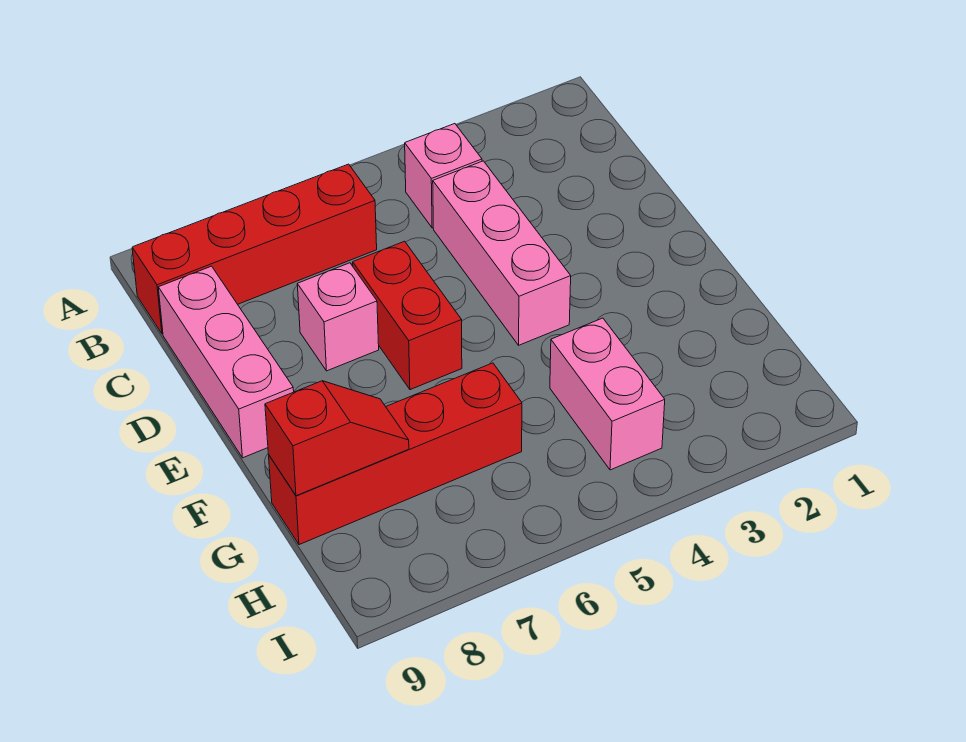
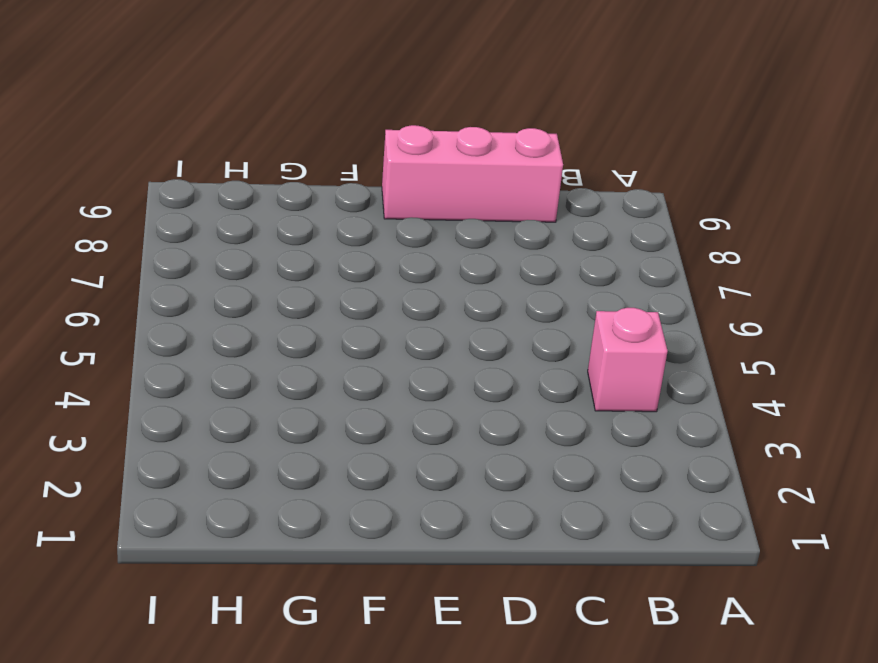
none -> red brick B6:B9 level 1
none -> pink brick C4:E4 level 1

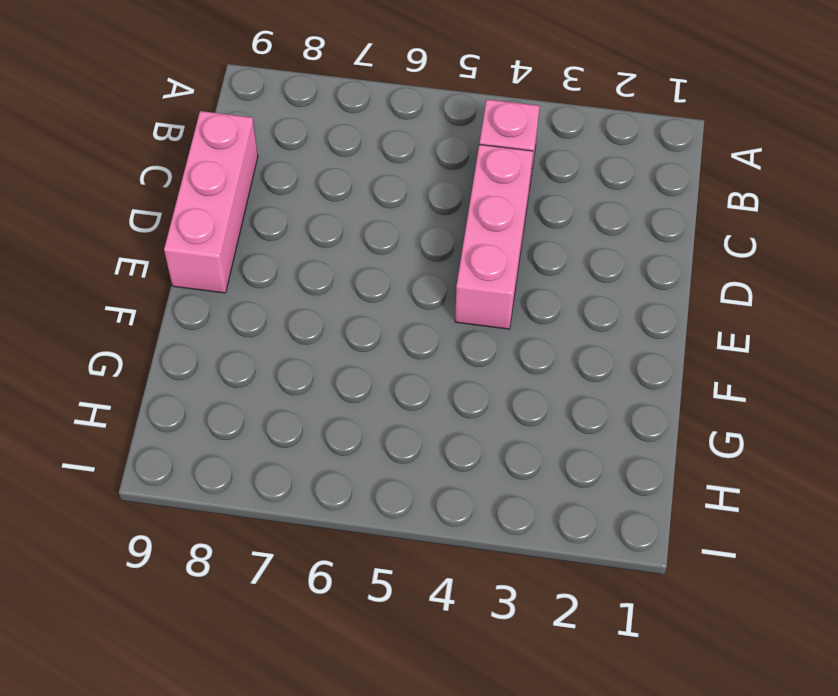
none -> red brick B6:B9 level 1
none -> red brick D6:E6 level 1

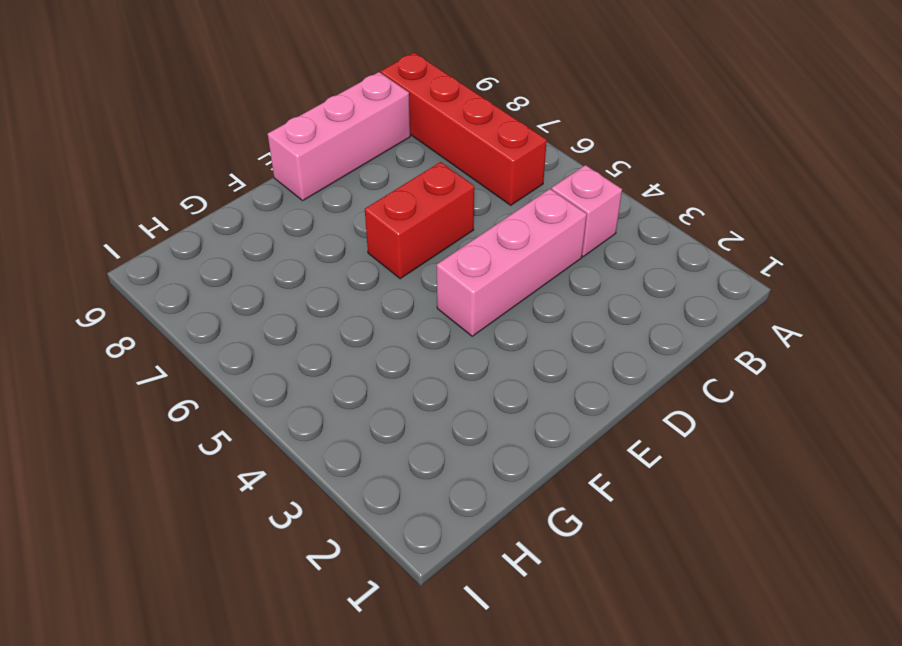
none -> pink brick D7 level 1
none -> pink brick G4:H4 level 1

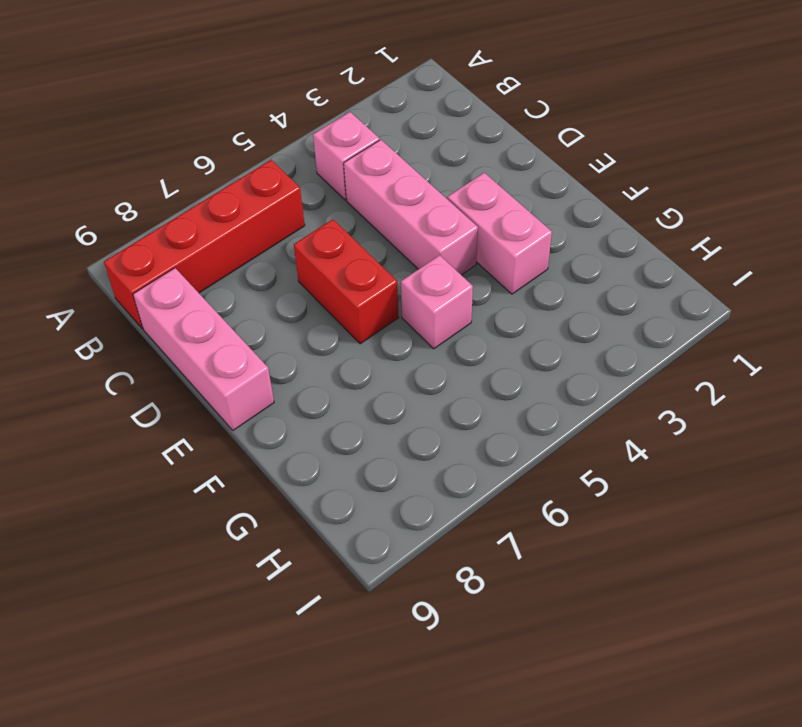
pink brick E3:F3 level 1 -> pink brick G4:H4 level 1
pink brick F5 level 1 -> pink brick D7 level 1
none -> red brick G6:G9 level 1
none -> red slope G8:G9 level 2 top 9

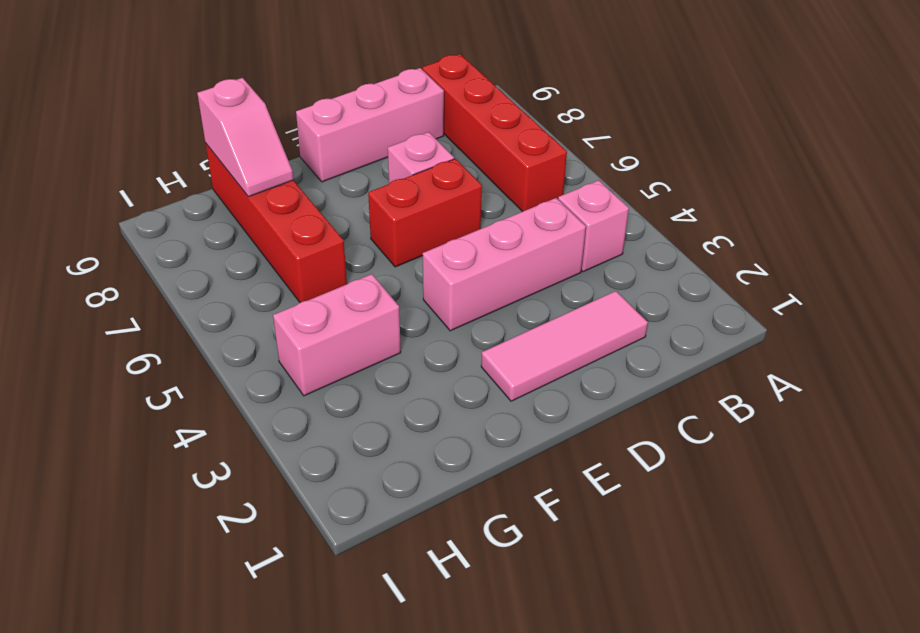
pink tile C2:E2 level 1 -> none
pink slope G8:G9 level 2 top 9 -> red slope G8:G9 level 2 top 9

